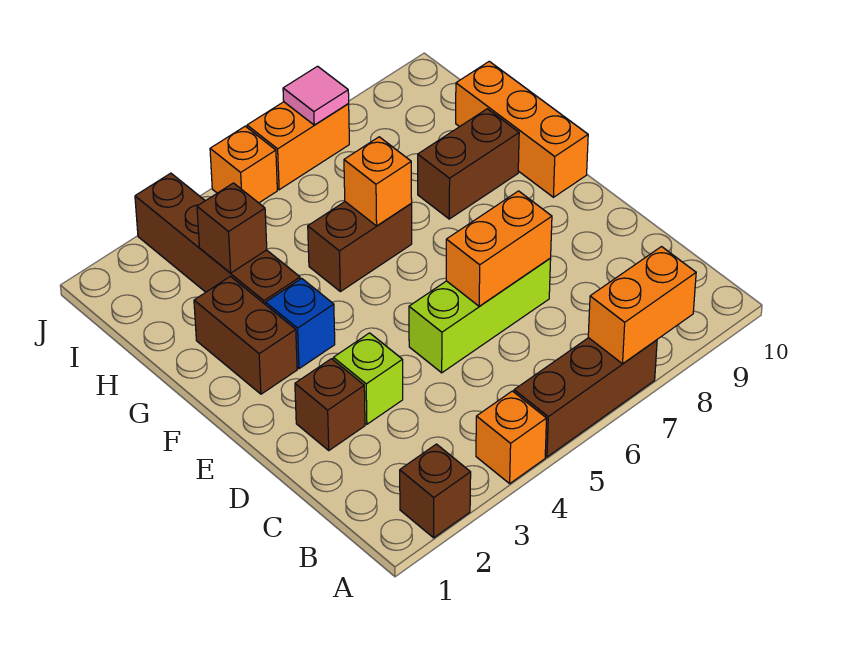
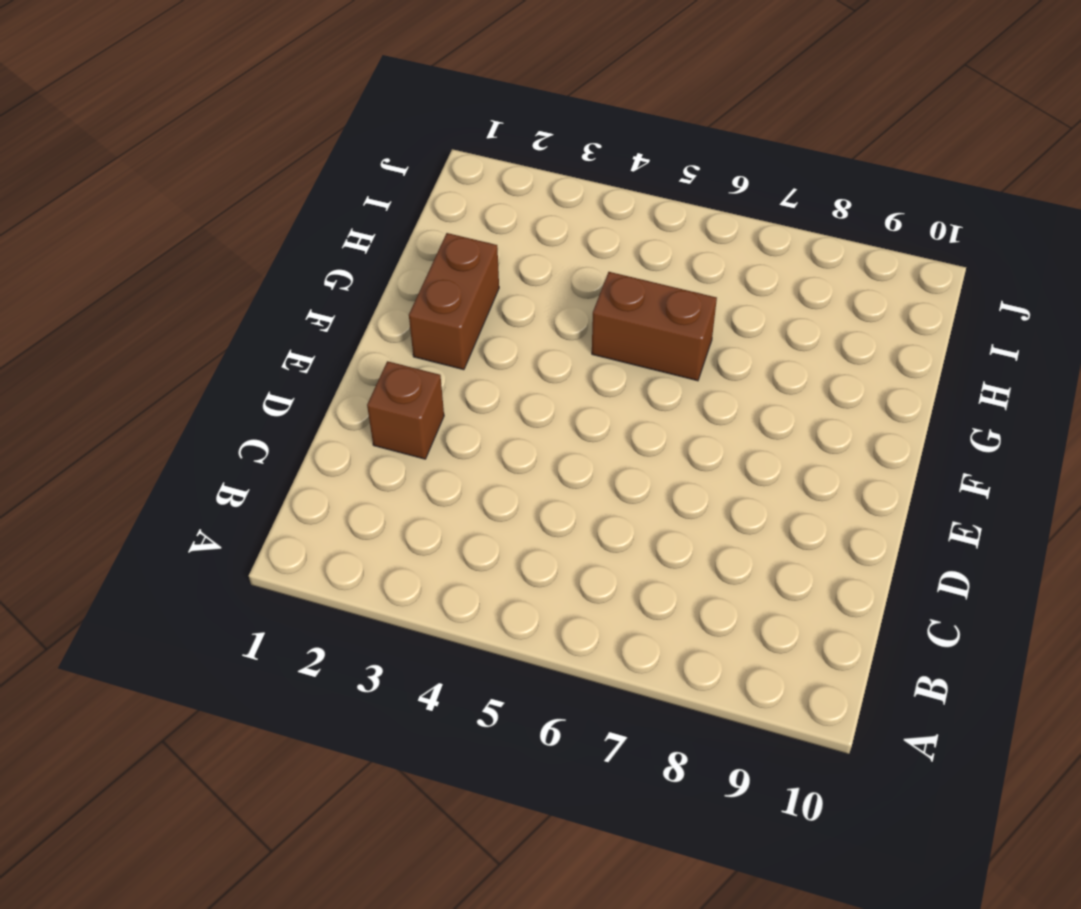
none -> brown brick A2 level 1
none -> orange brick A4 level 1
none -> brown brick A5:A7 level 1

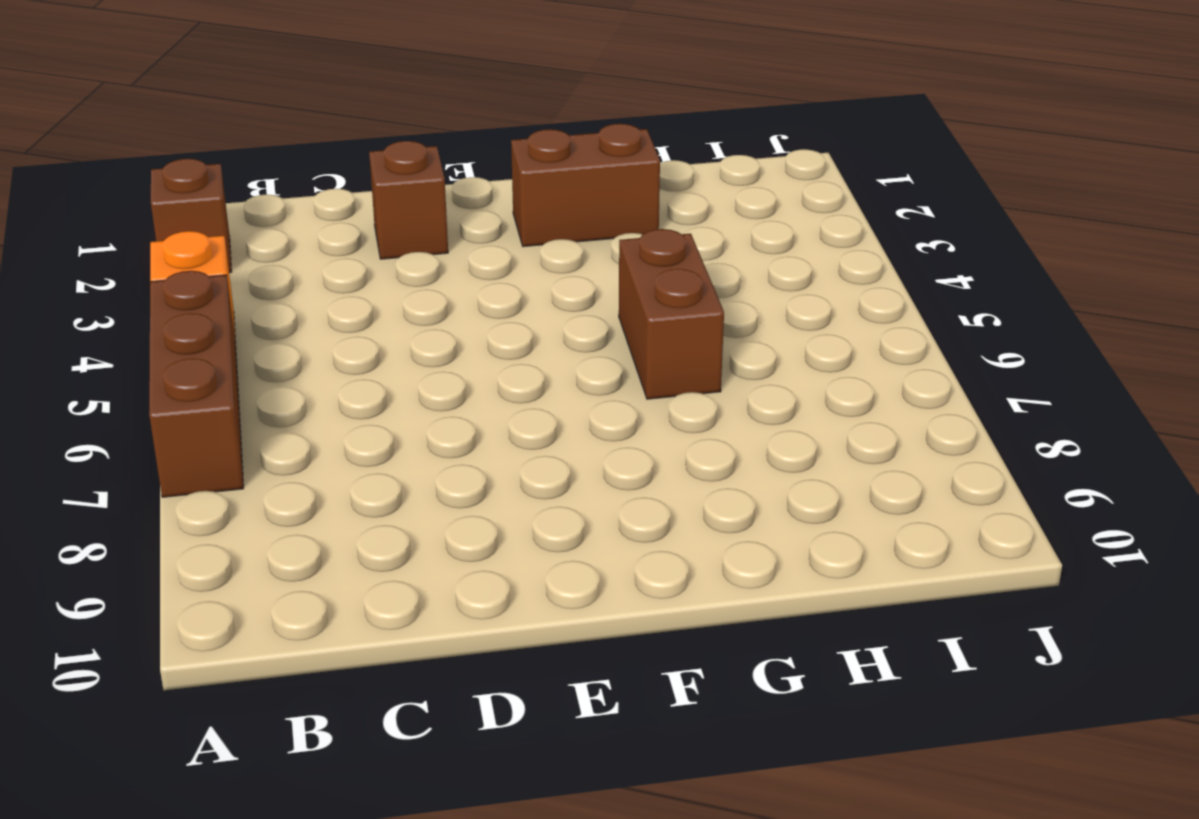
none -> lime brick D3 level 1
none -> lime brick D5:D7 level 1
none -> blue brick F3 level 1

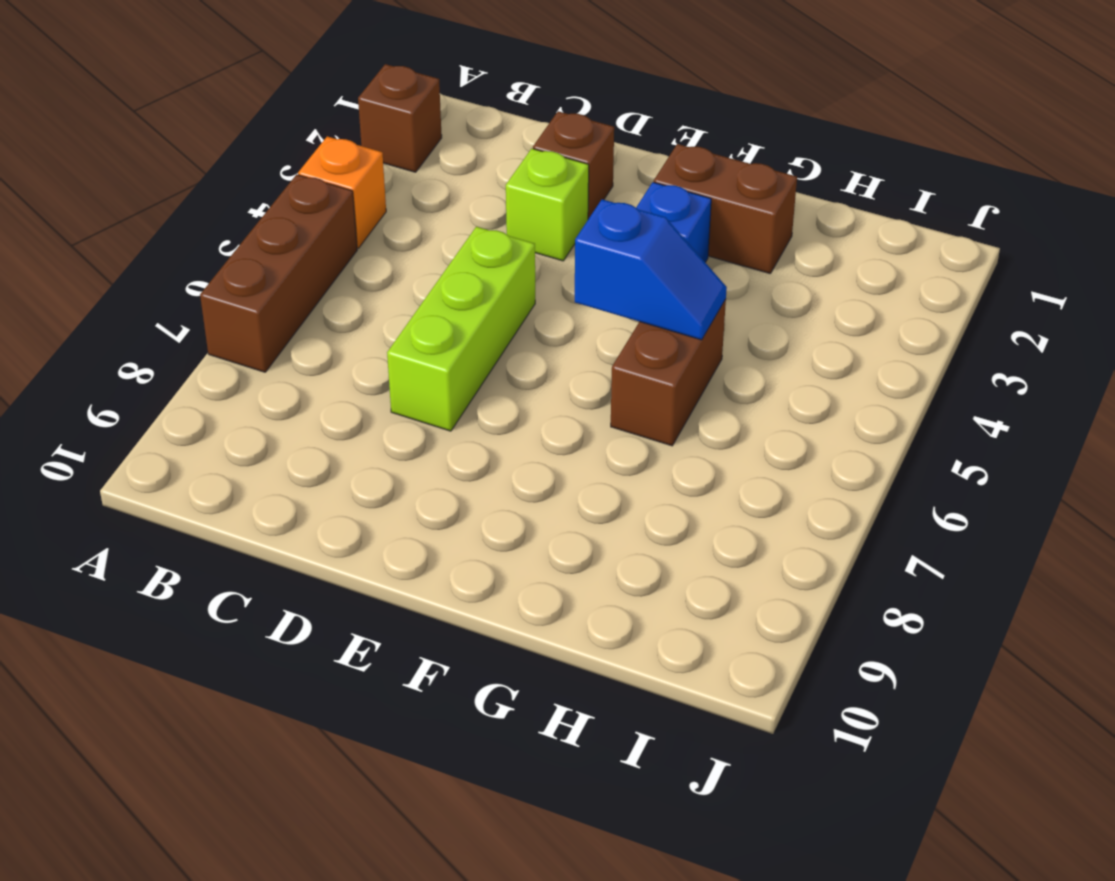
blue slope F5:G5 level 2 top F -> none
none -> orange brick F10:H10 level 1
none -> brown brick G3:J3 level 1
none -> brown brick G8:G9 level 1

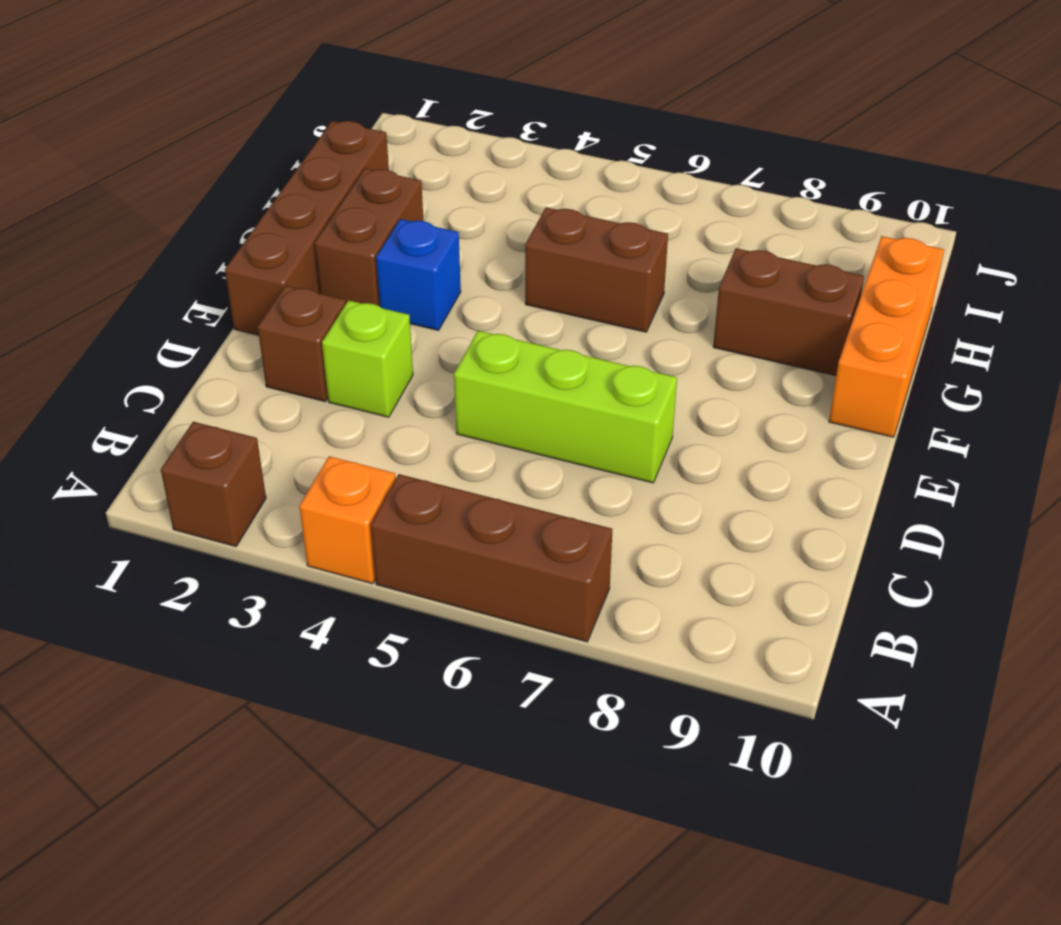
brown brick E1:H1 level 1 -> brown brick G3:J3 level 1
none -> orange brick J5 level 1
none -> orange brick J6:J7 level 1
none -> orange brick A7:A8 level 2

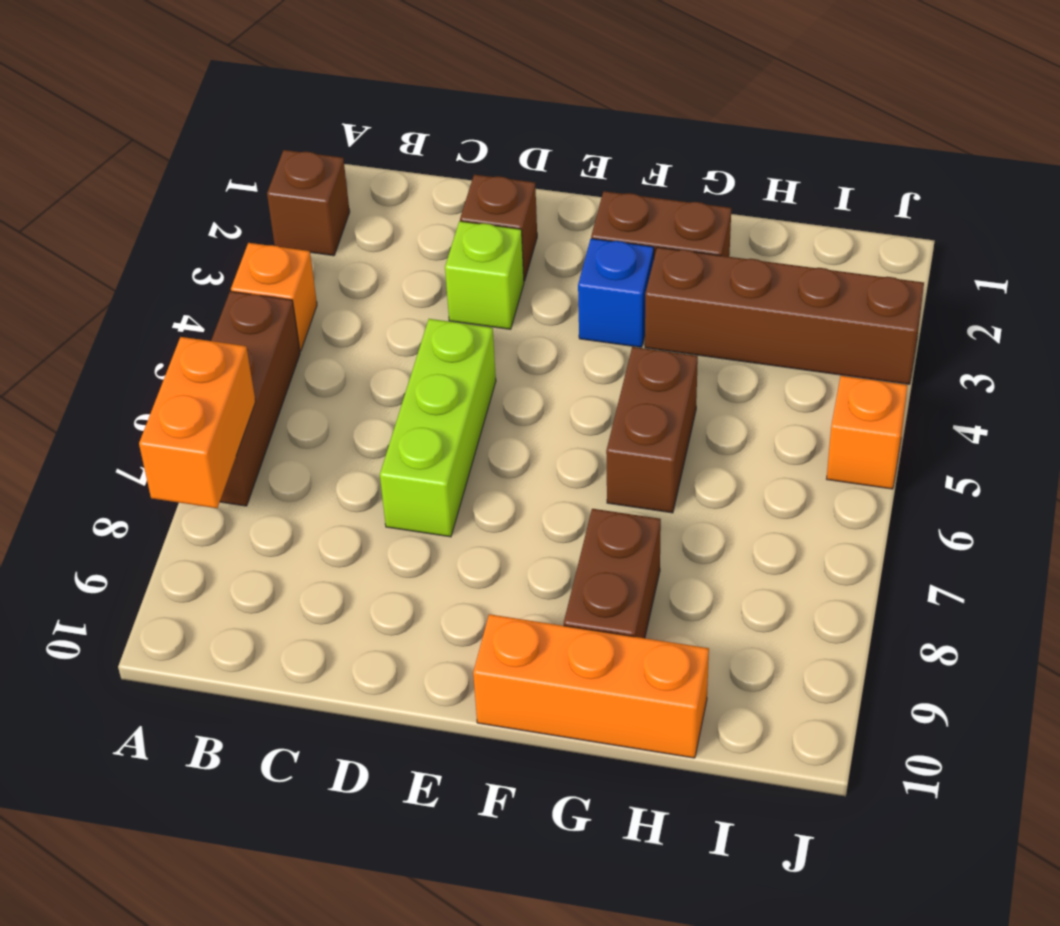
none -> orange brick J6:J7 level 1
none -> orange brick D6:D7 level 2
none -> orange brick G6 level 2

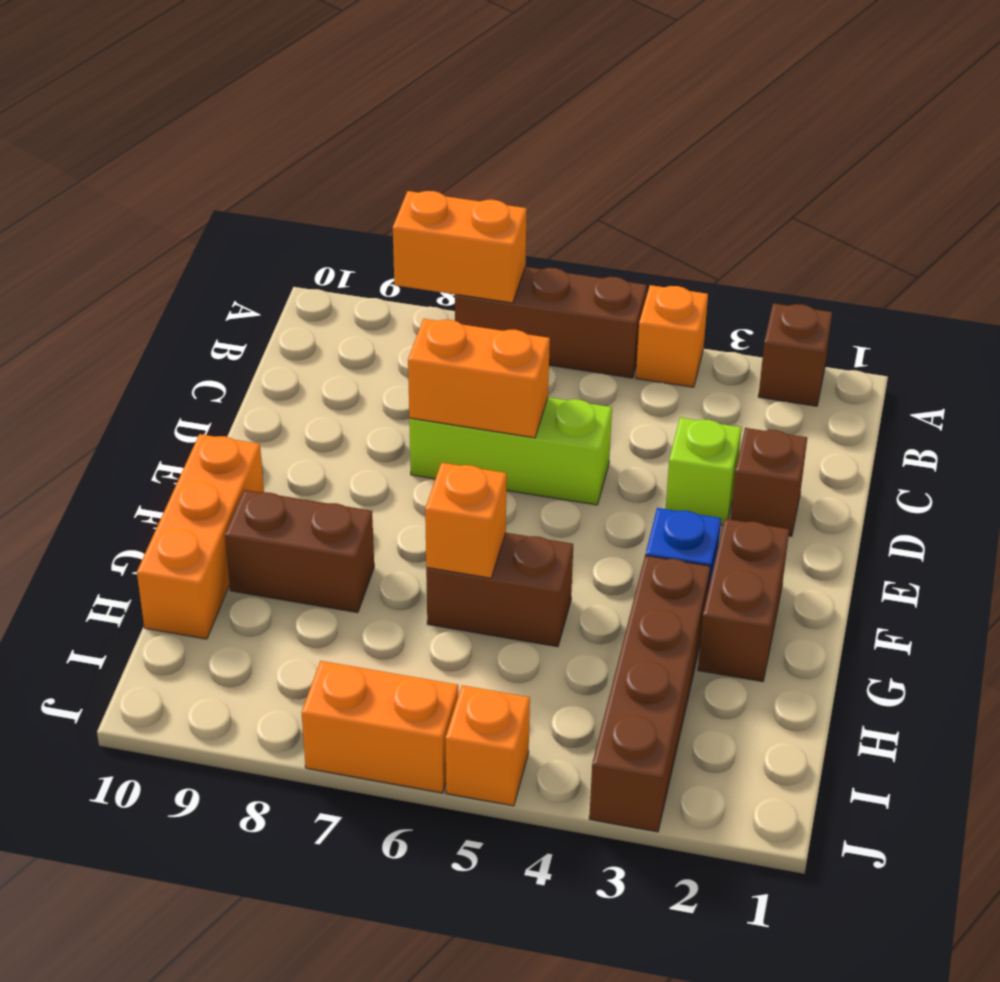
none -> brown brick H3 level 2
none -> pink tile J7 level 2

